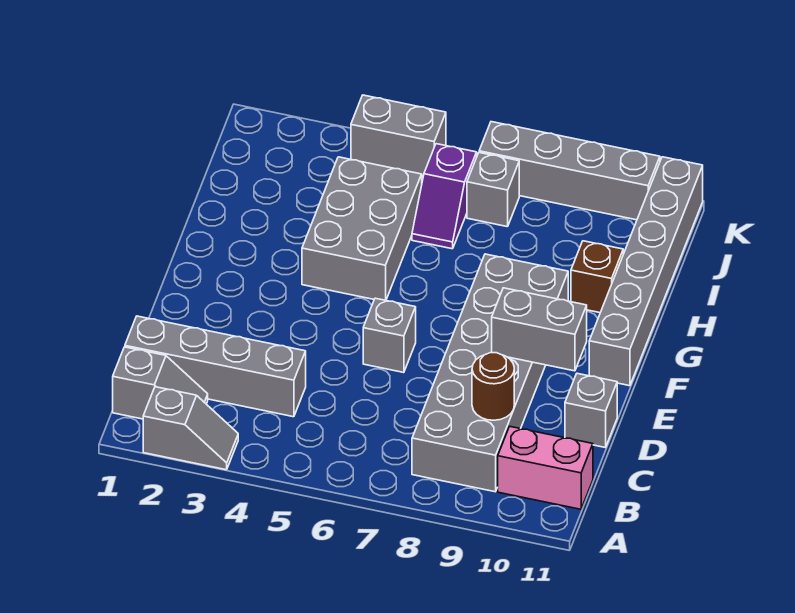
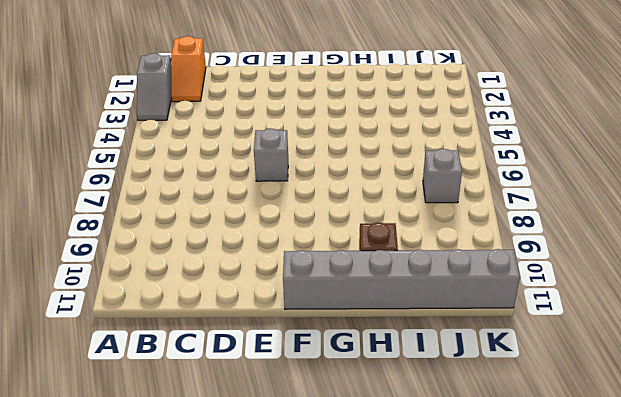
orange slope B1:B2 level 1 top 1 -> grey slope B1:B2 level 1 top 1
none -> grey brick B8:G9 level 1
none -> pink brick B10:B11 level 1
none -> grey brick C1:C4 level 1

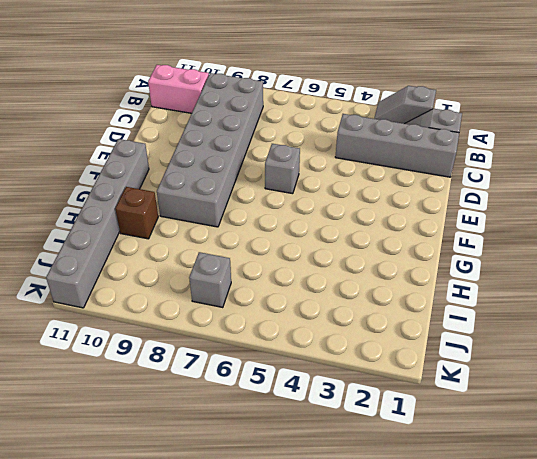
none -> grey brick D11 level 1
none -> grey brick G4:I5 level 1
none -> purple slope I6:J6 level 1 top J

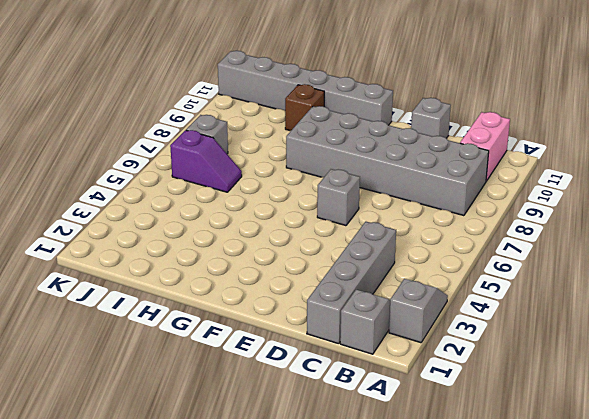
none -> grey brick G4:I5 level 1
none -> grey brick K4:K5 level 1
none -> grey brick K7:K10 level 1

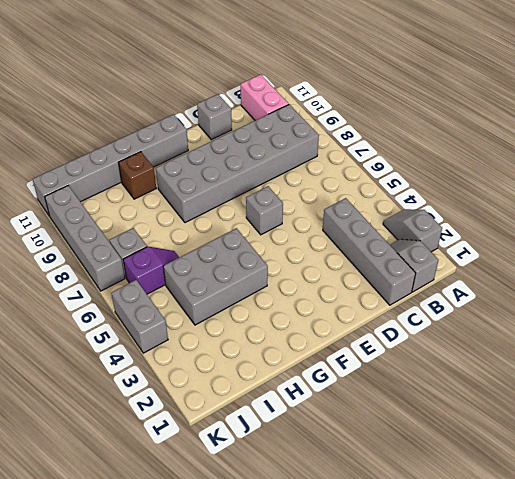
none -> brown round brick C9 level 2
none -> grey brick E9:E10 level 2

